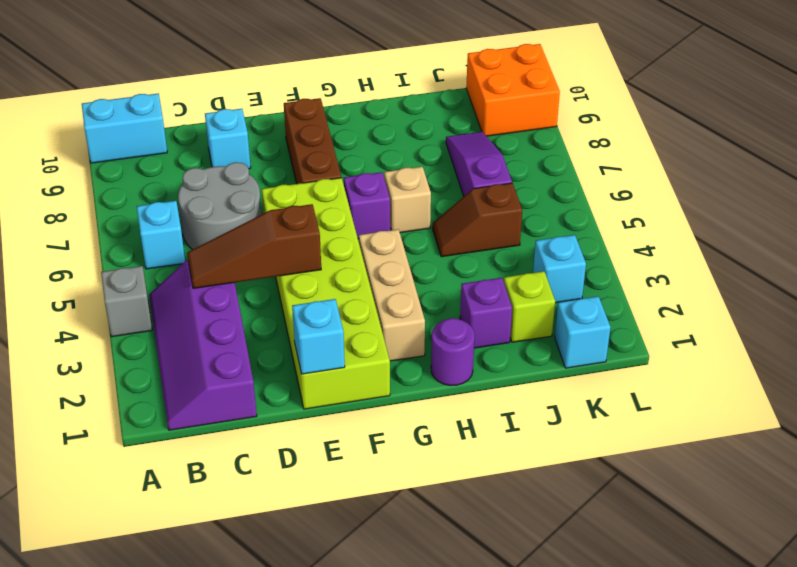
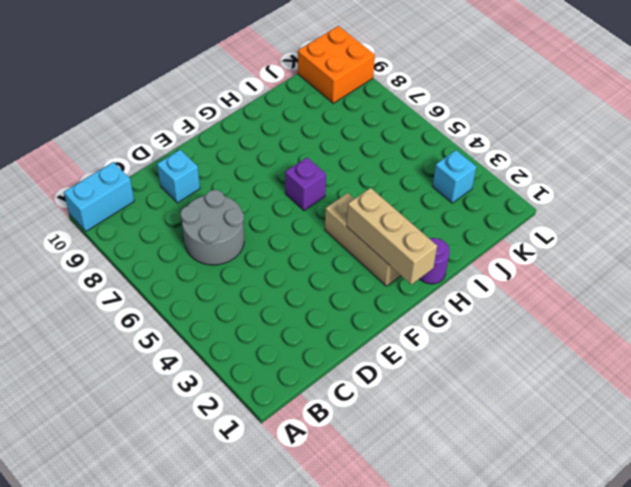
tan brick G1:G3 level 2 -> none
none -> grey brick A4 level 1
none -> purple slope B1:C4 level 1 top C
none -> cyan brick B6 level 1

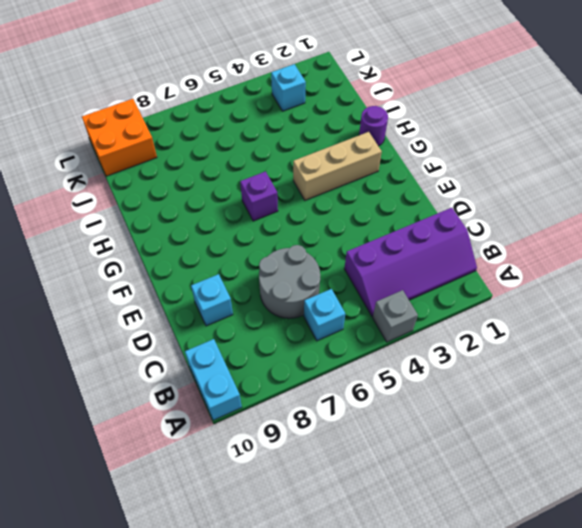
none -> lime brick E1:F6 level 1
none -> brown brick F7:F9 level 1
none -> tan brick H6 level 1

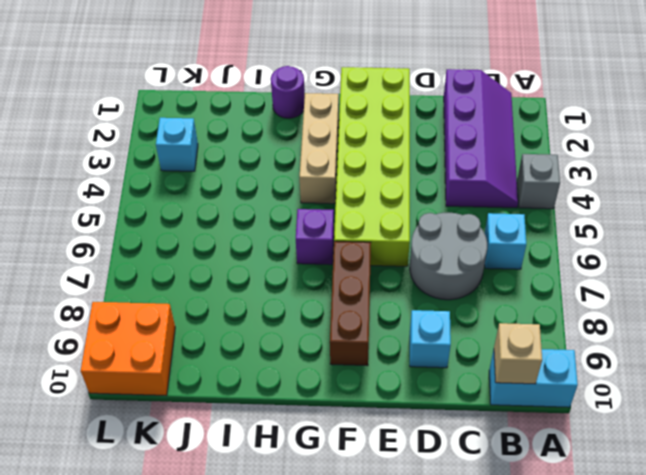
tan brick B10 level 2 -> tan brick H6 level 1
none -> purple brick I2 level 1
none -> brown slope I5:J5 level 1 top J
none -> lime brick J2 level 1

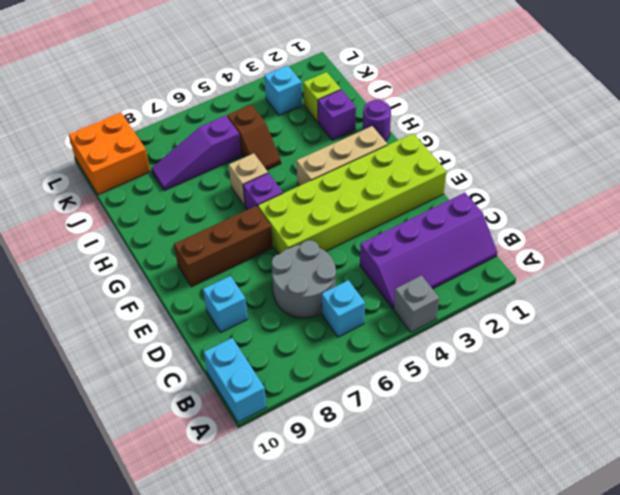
none -> cyan brick K1 level 1
none -> brown slope C4:E4 level 2 top E
none -> cyan brick E1 level 2

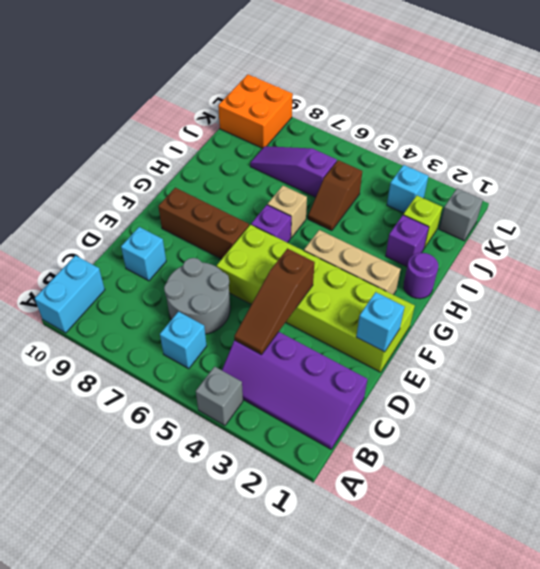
grey brick K1 level 1 -> cyan brick K1 level 1

